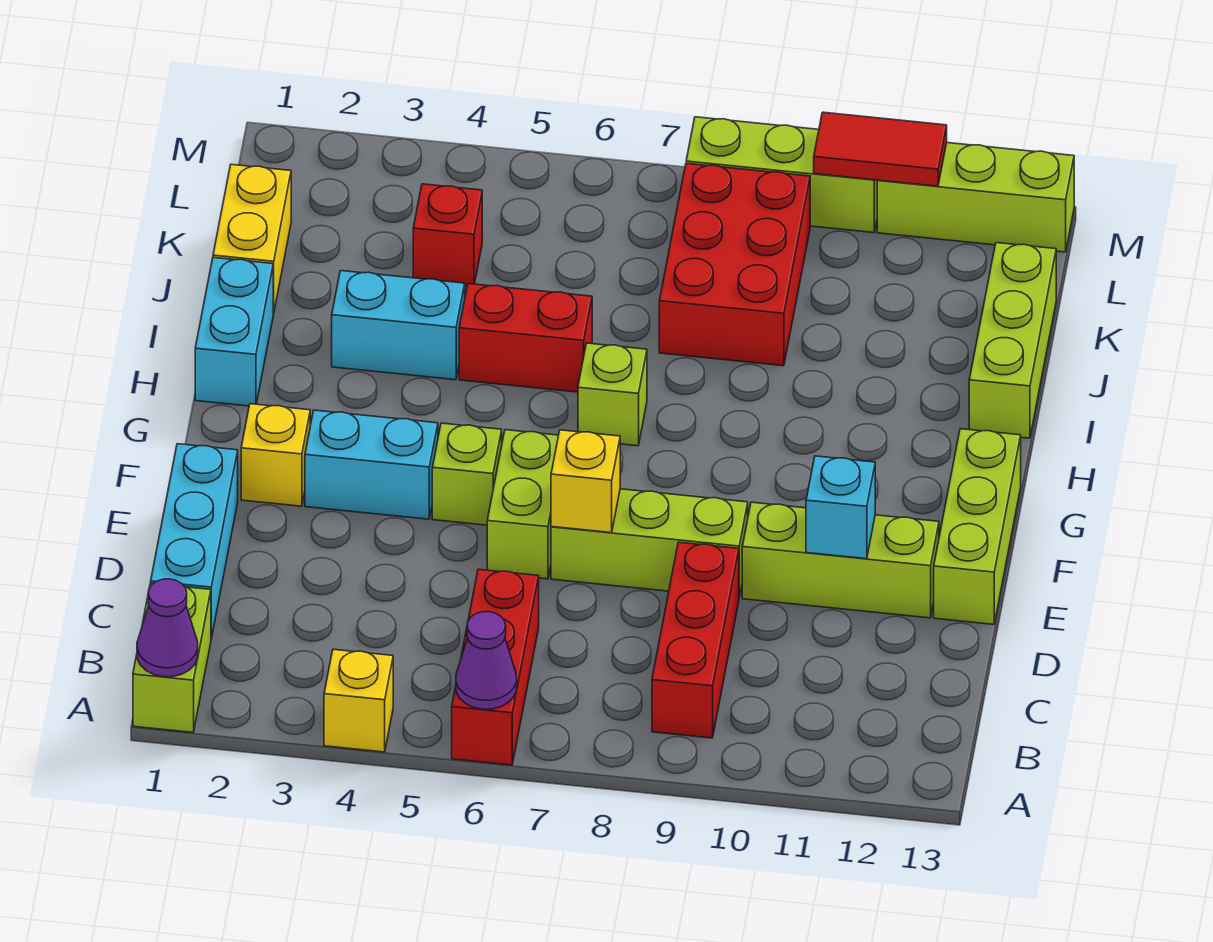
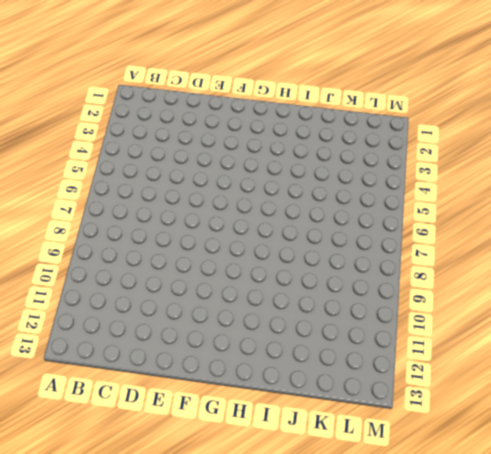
none -> lime brick A1:B1 level 1
none -> yellow brick A4 level 1
none -> red brick A6:C6 level 1

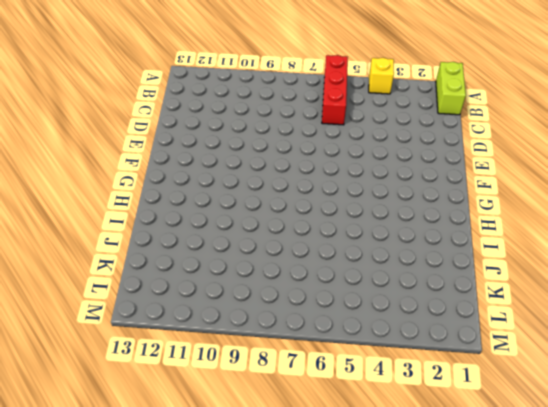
none -> red brick B9:D9 level 1
none -> cyan brick C1:E1 level 1
none -> lime brick E6:F6 level 1

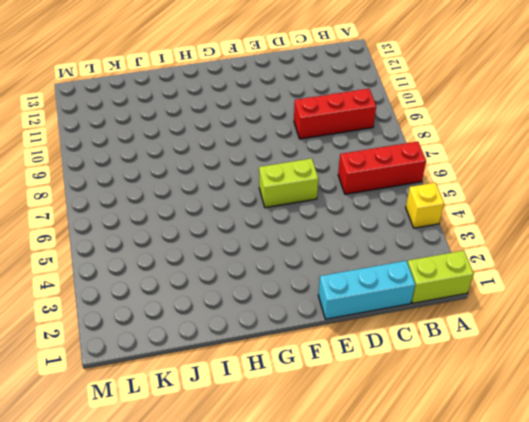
none -> lime brick E7:E9 level 1
none -> lime brick E10:E12 level 1
none -> lime brick E13:G13 level 1

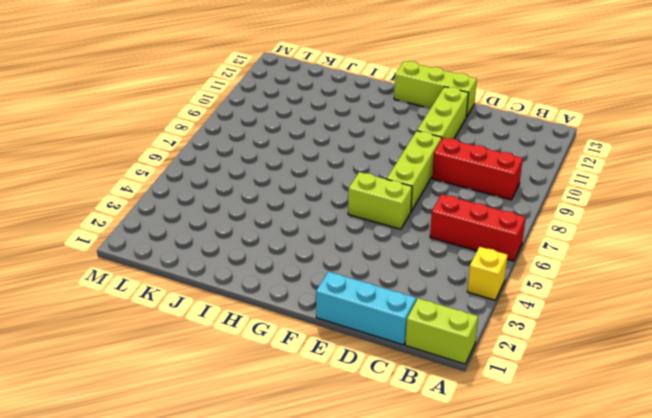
none -> yellow brick F2 level 1
none -> cyan brick F3:F4 level 1
none -> lime brick F5 level 1

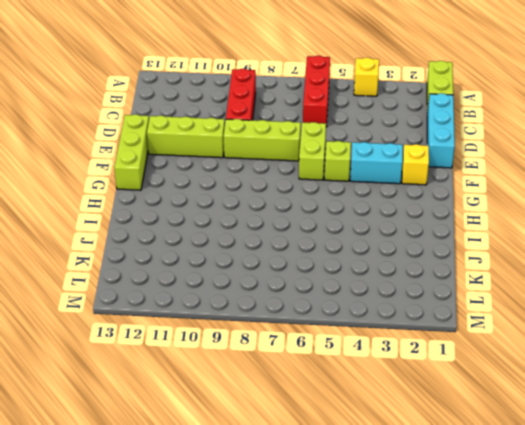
none -> cyan brick H1:I1 level 1
none -> lime brick H7 level 1
none -> cyan brick I3:I4 level 1

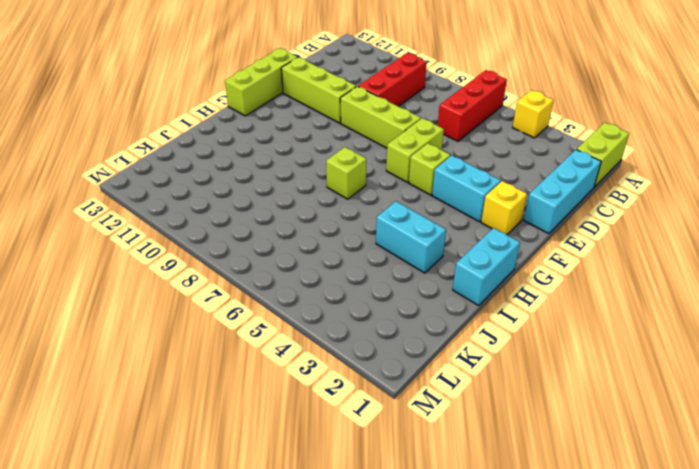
none -> red brick I5:I6 level 1
none -> lime brick I13:K13 level 1
none -> yellow brick J1:K1 level 1

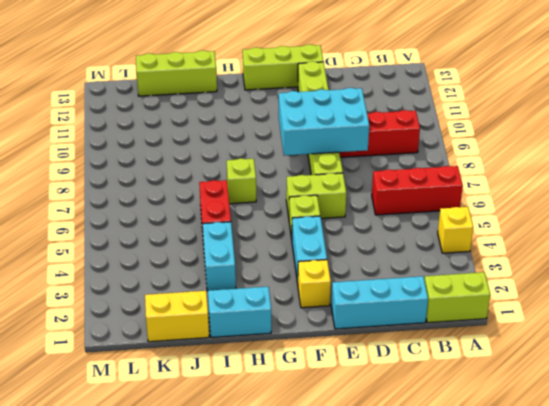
cyan brick D8:F9 level 2 -> none
none -> red brick J8:L9 level 1
none -> red brick K4 level 1
none -> lime brick M8:M10 level 1

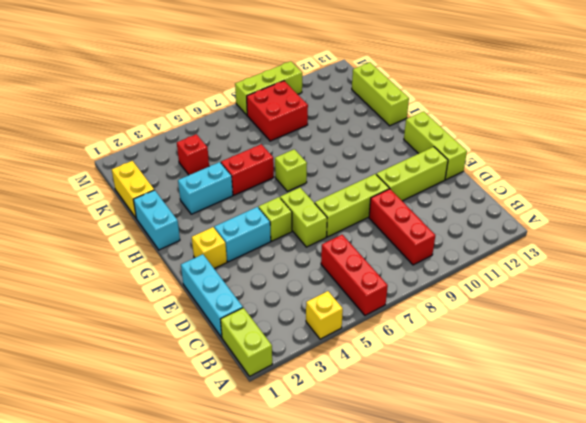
red brick K8:L9 level 1 -> red brick J8:L9 level 1
none -> lime brick M11:M13 level 1
none -> purple cone A1 level 2
none -> purple cone A6 level 2

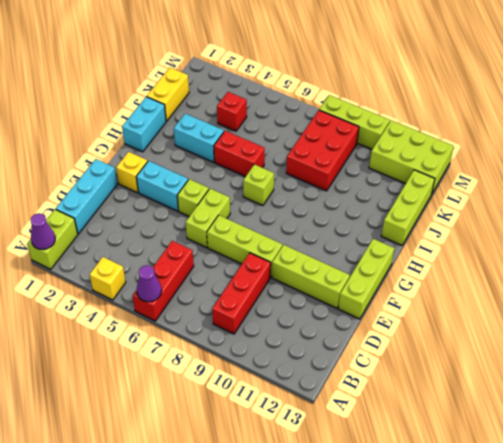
lime brick L11:M13 level 1 -> lime brick M11:M13 level 1
none -> yellow brick E7 level 2
none -> cyan brick E11 level 2
none -> red tile M10:M11 level 2

